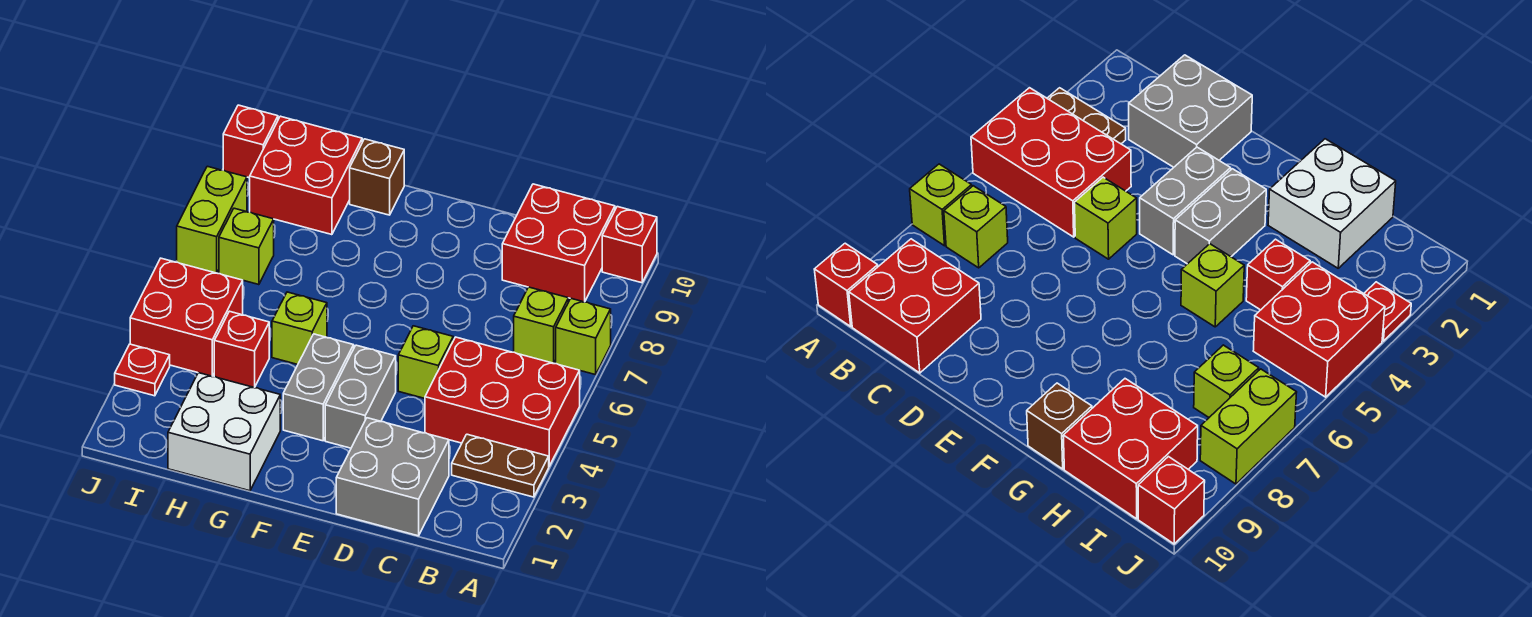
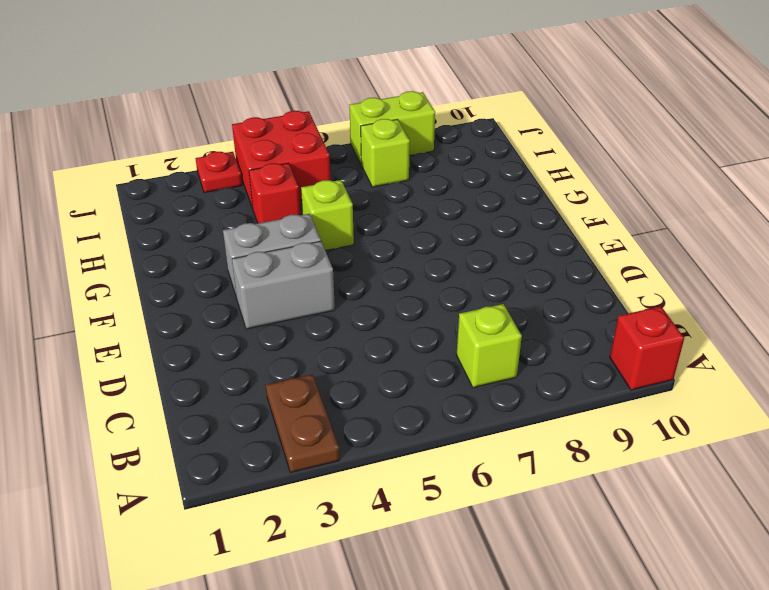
none -> red brick A4:C5 level 1
none -> lime brick A7 level 1
none -> red brick B9:C10 level 1

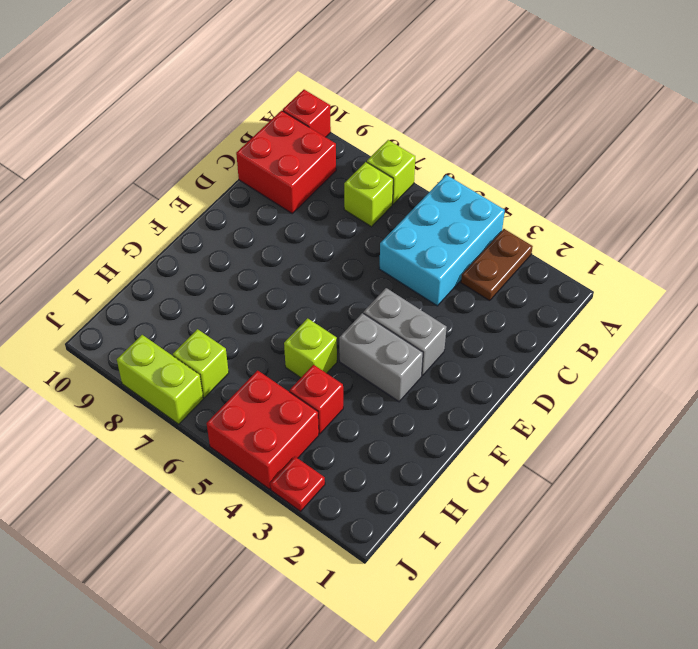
cyan brick A4:C5 level 1 -> red brick A4:C5 level 1
none -> grey brick C1:D2 level 1
none -> lime brick D5 level 1
none -> white brick G1:H2 level 1

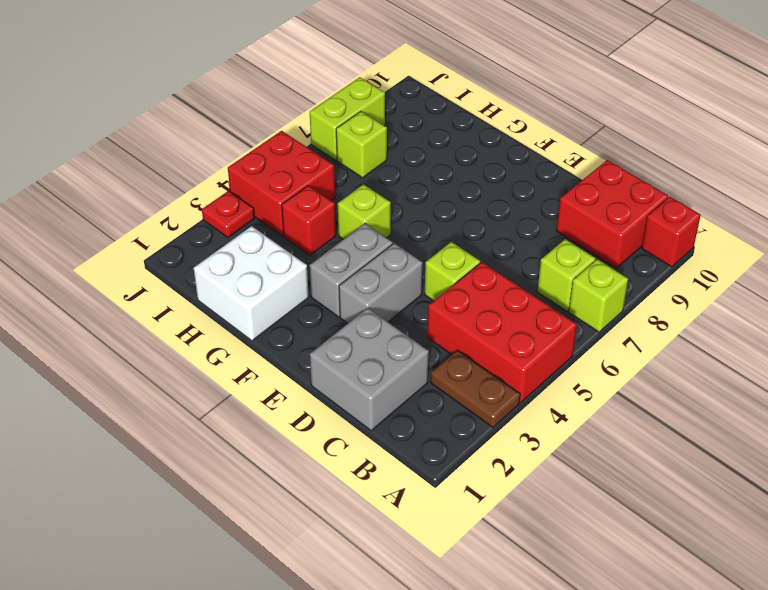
none -> brown brick G10 level 1
none -> red brick H9:I10 level 1
none -> red brick J10 level 1

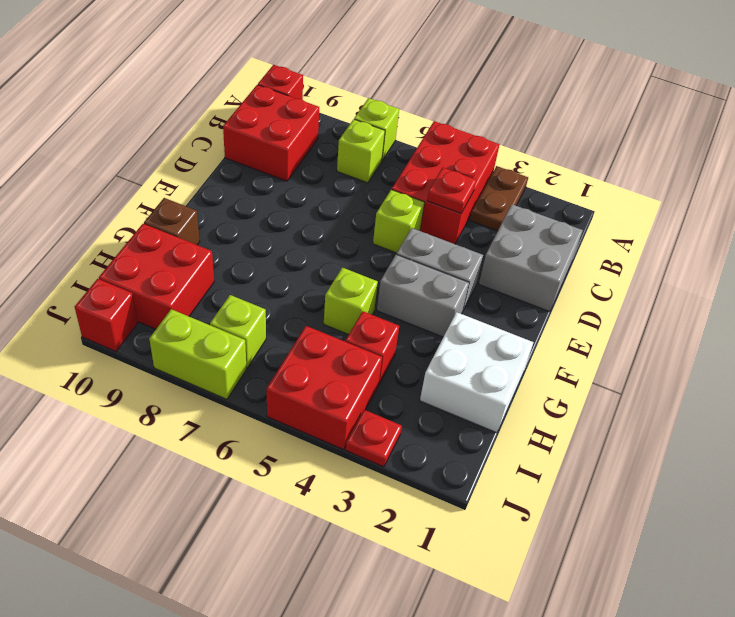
red plate C4 level 2 -> none

